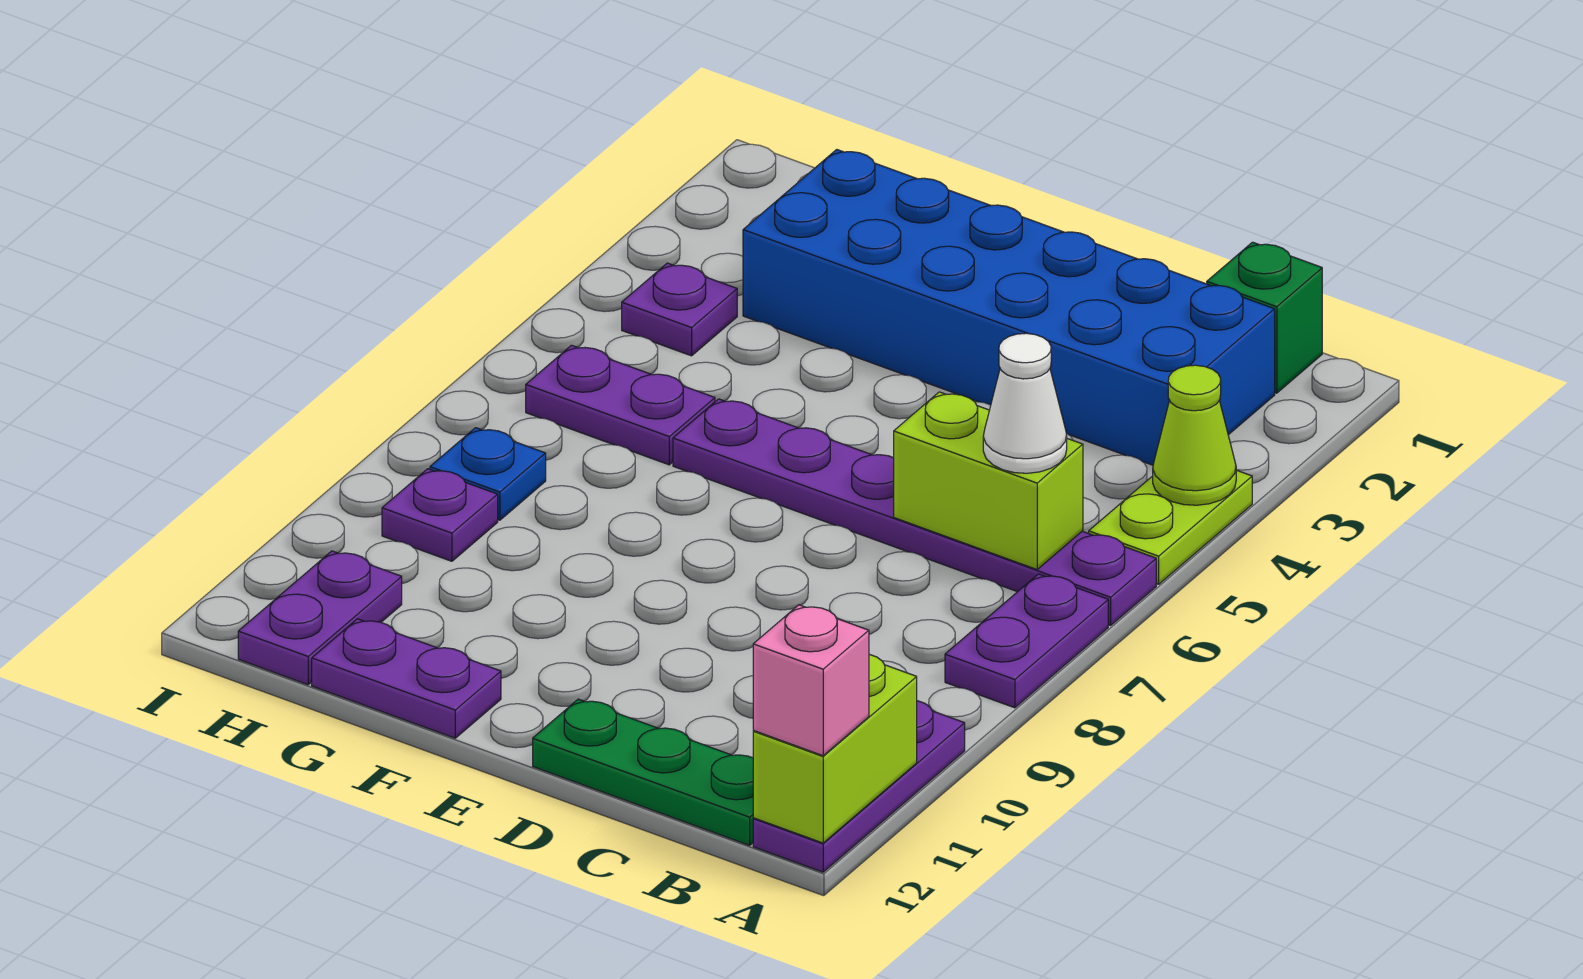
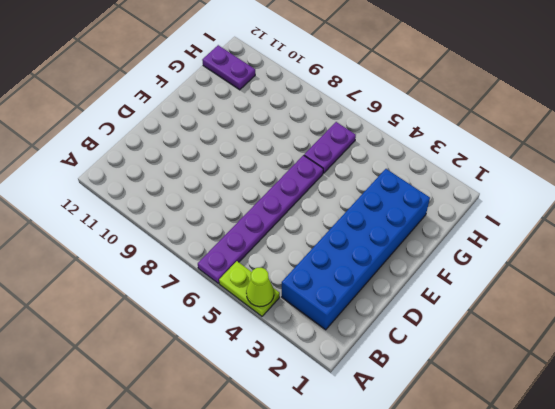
none -> purple plate A7:A8 level 1
none -> purple plate A10:A12 level 1
none -> green brick B1 level 1

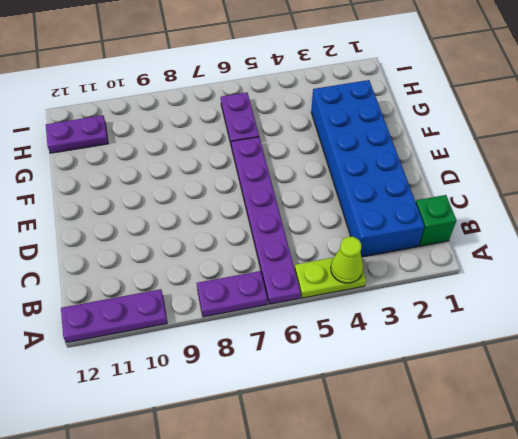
none -> green plate B12:D12 level 1
none -> purple plate F12:G12 level 1
none -> purple plate H4 level 1

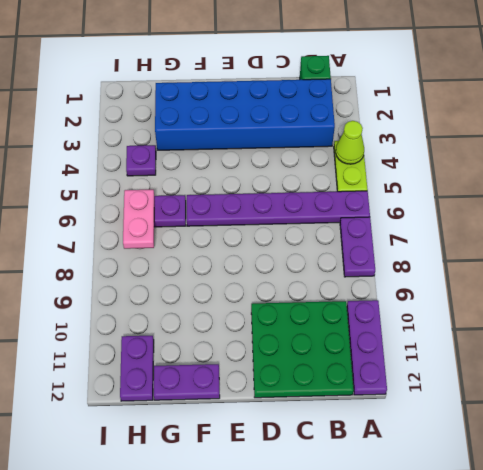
green plate B10:D12 level 1 -> green plate B12:D12 level 1
pink plate H6:H7 level 2 -> none
none -> blue plate H8 level 1
none -> purple plate H9 level 1
none -> lime brick A11:A12 level 2

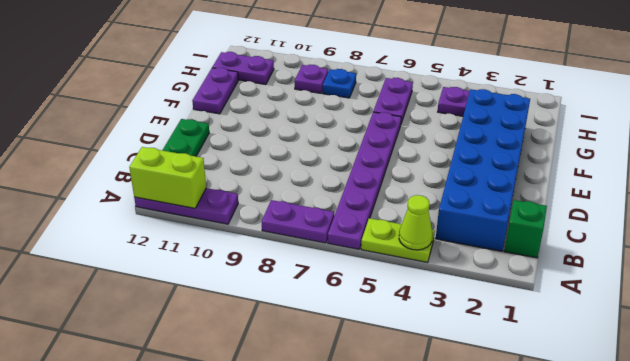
none -> lime brick B6:C6 level 2
none -> pink brick A12 level 3
none -> white cone B6 level 3

